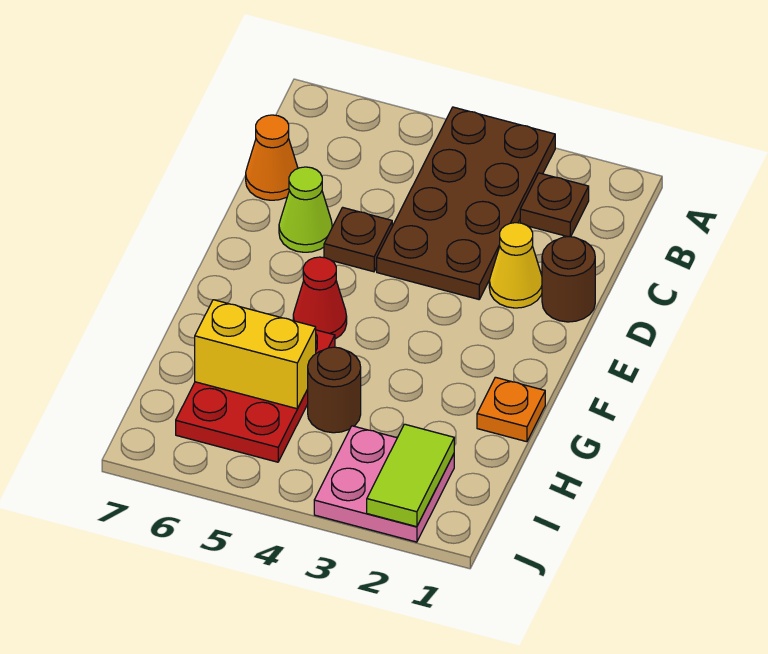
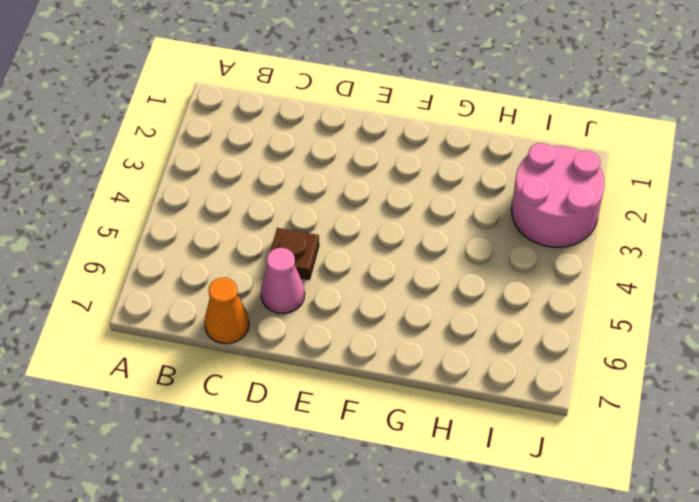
pink cone D6 level 1 -> lime cone D6 level 1
pink round brick I2:J3 level 1 -> pink plate I2:J3 level 1
none -> brown plate A3:D4 level 1
none -> brown plate B2 level 1
none -> brown round brick D1 level 1

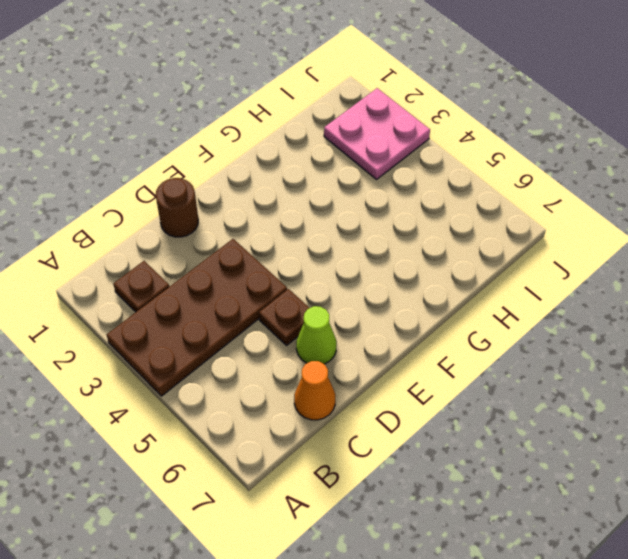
none -> yellow cone D2 level 1
none -> red cone F5 level 1
none -> orange plate G1 level 1

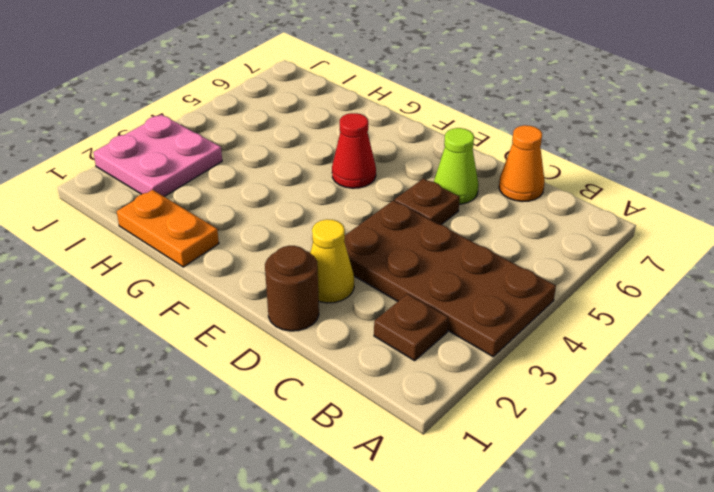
orange plate G1:H1 level 1 -> orange plate G1 level 1
none -> red plate G5:I6 level 1
none -> brown round brick H4 level 1
none -> yellow brick H5:H6 level 2

